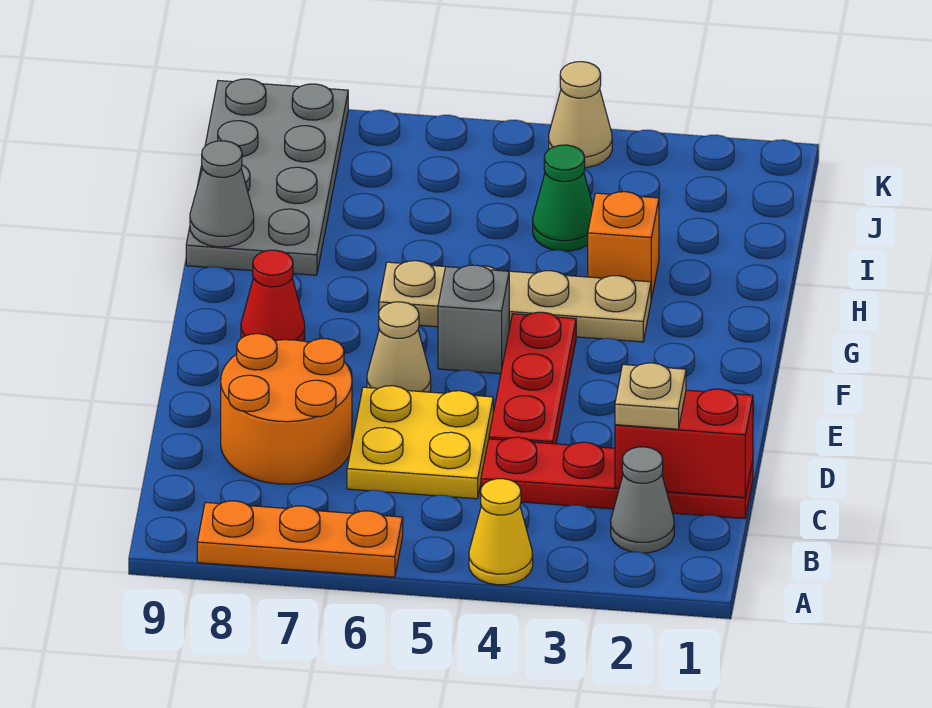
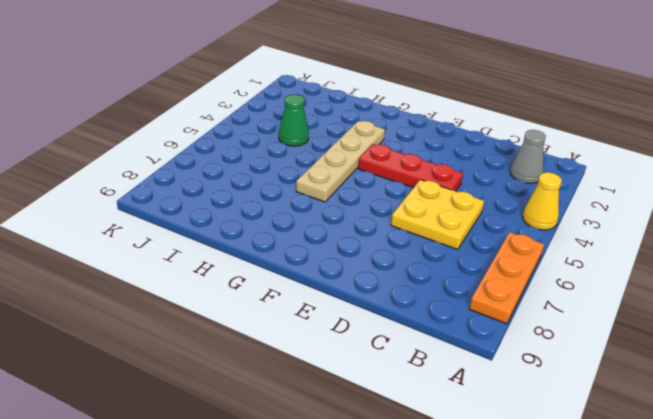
none -> red plate C1:C4 level 1
none -> orange round brick C7:D8 level 1
none -> tan cone E6 level 1

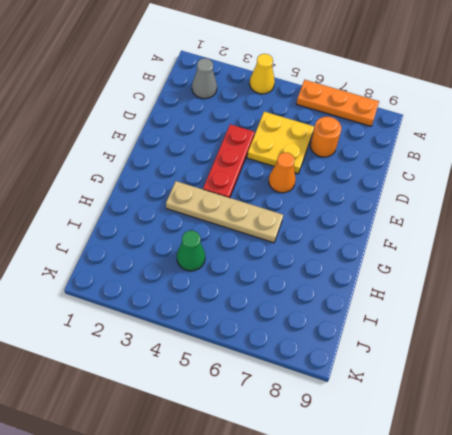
orange round brick C7 level 1 -> orange round brick C7:D8 level 1
orange cone E6 level 1 -> tan cone E6 level 1
none -> red plate C1:C4 level 1
none -> grey brick F5 level 1
none -> red cone F8 level 1

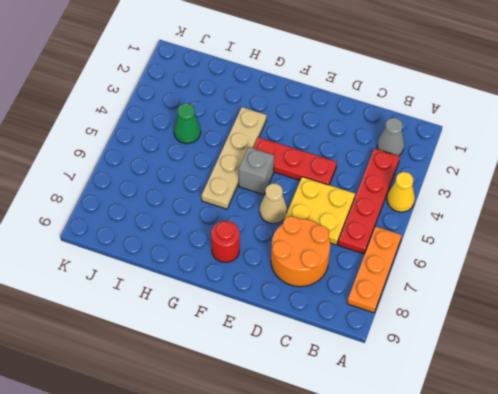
red plate B3:B6 level 1 -> red plate C1:C4 level 1
red round brick F8 level 1 -> red cone F8 level 1
none -> orange brick H3 level 1
none -> grey plate H8:K9 level 1
none -> tan cone K4 level 1

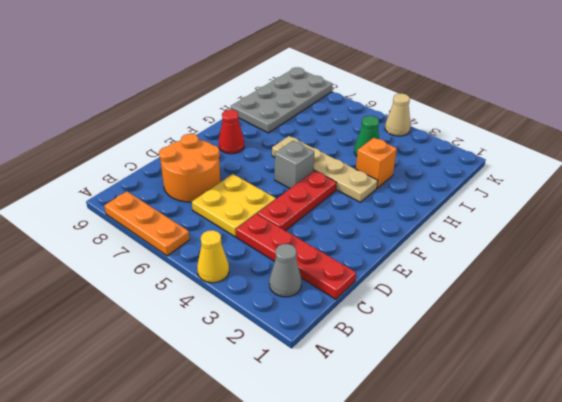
none -> tan cone E6 level 1
none -> red brick C1:C2 level 2
none -> grey cone H9 level 2

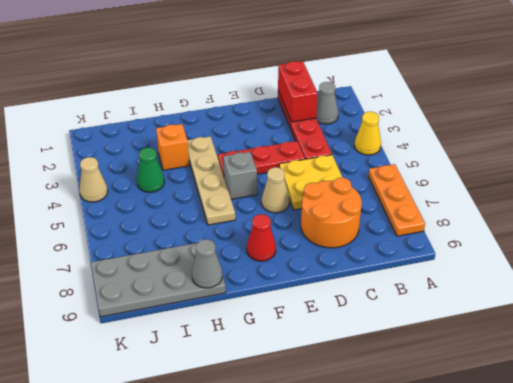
none -> tan plate C2 level 3

